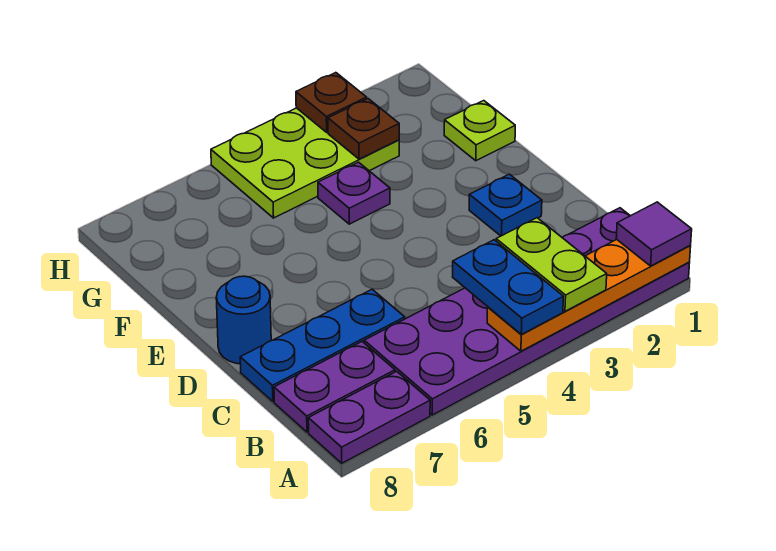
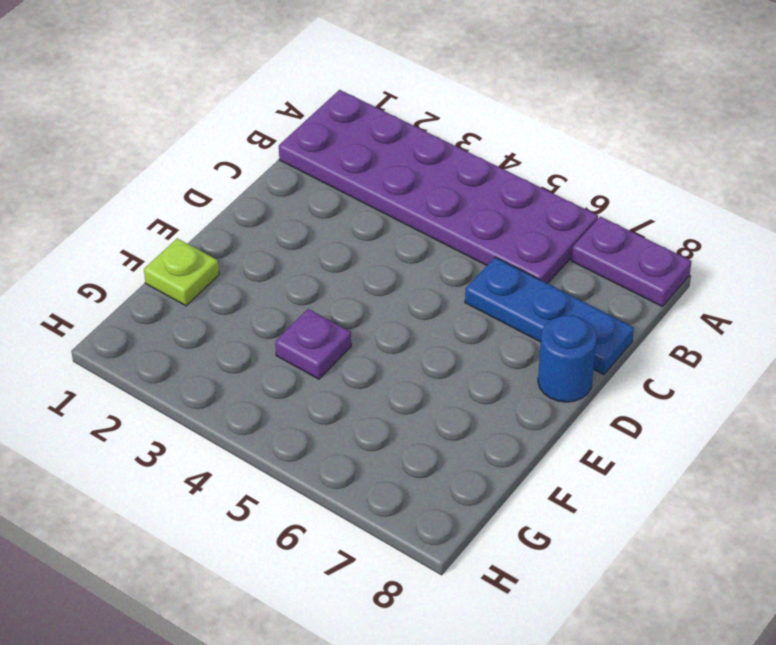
none -> purple plate B7:B8 level 1
none -> blue plate D2 level 1
none -> lime plate G3:H5 level 1

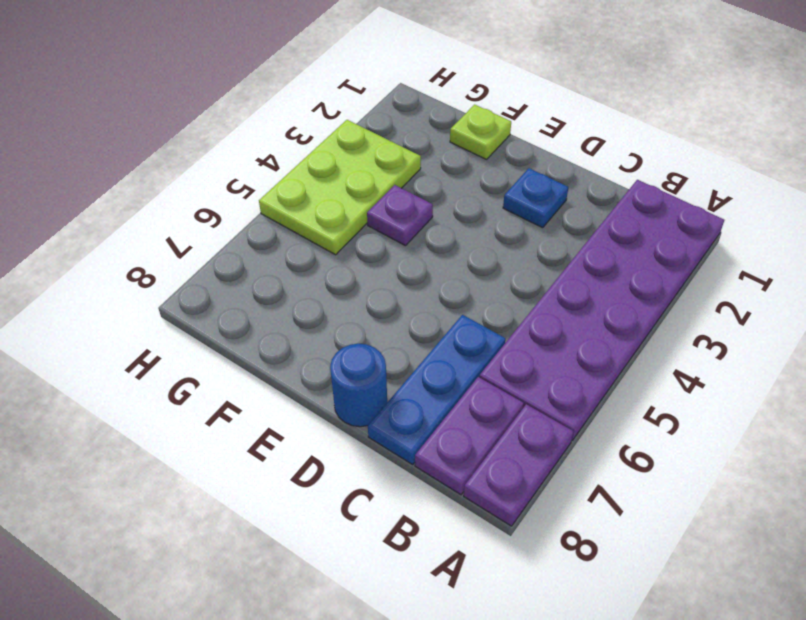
none -> orange plate A1:A4 level 2
none -> brown plate G3 level 2
none -> brown plate H3 level 2

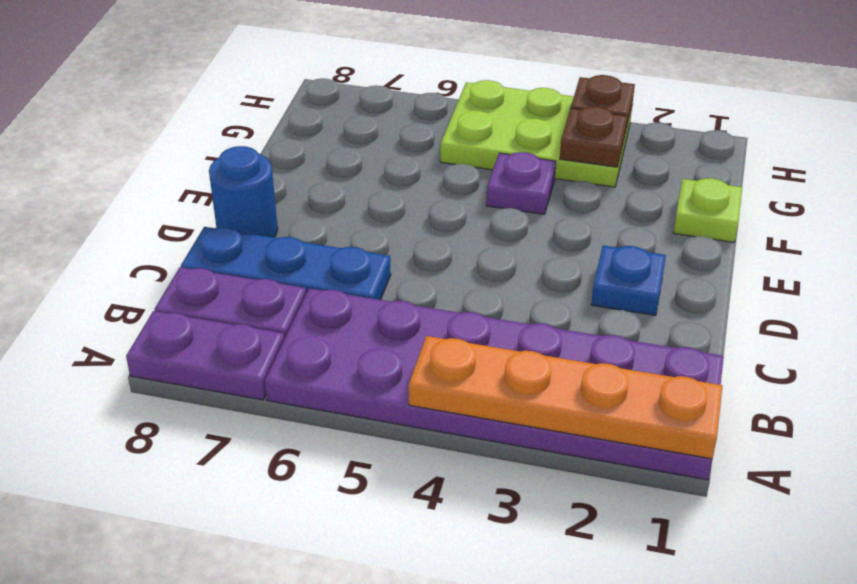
none -> purple tile A1 level 3
none -> lime plate A3:B3 level 3
none -> blue plate A4:B4 level 3

